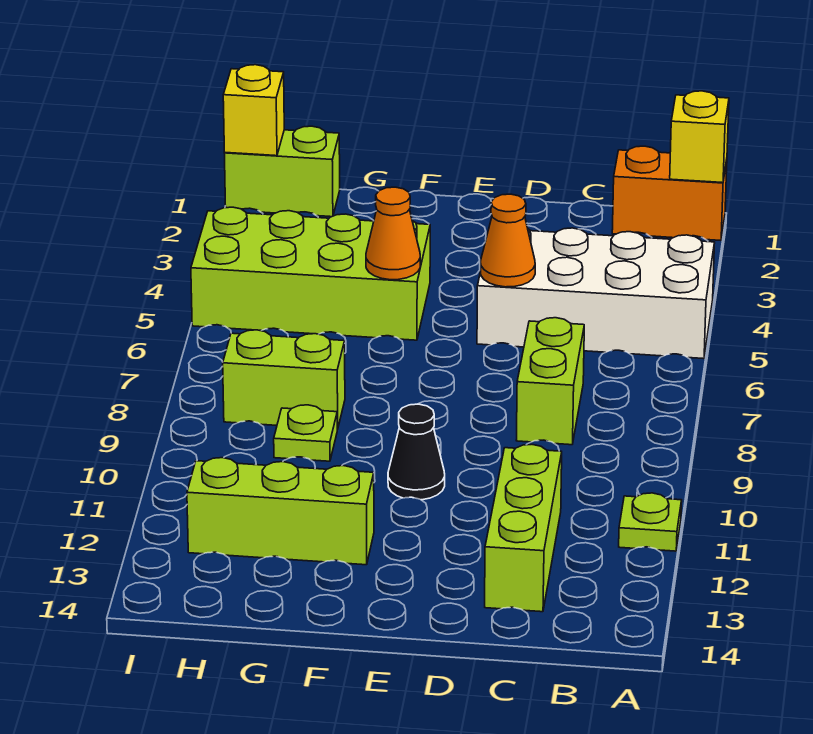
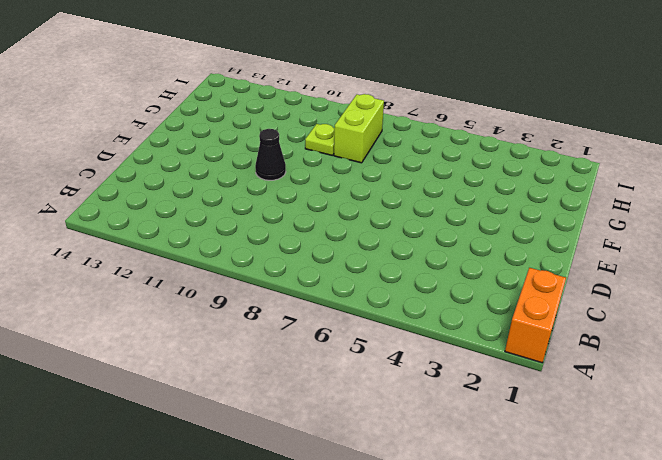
none -> white brick A4:D5 level 1
none -> lime plate A11 level 1
none -> lime brick C7:C8 level 1

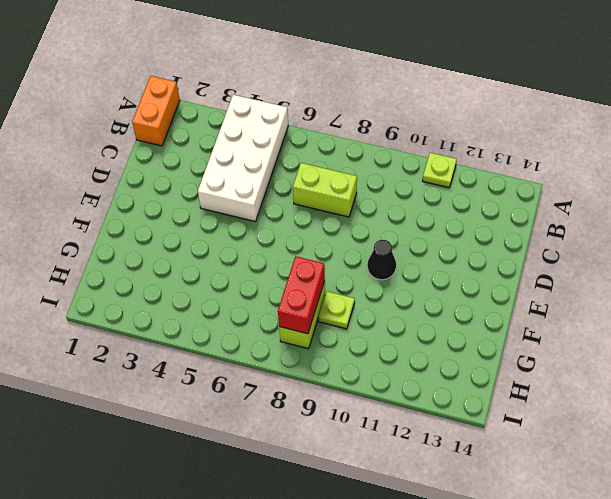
red brick G8:H8 level 2 -> none
none -> lime brick C11:C13 level 1
none -> lime brick F4:I5 level 1
none -> lime brick F12:H12 level 1

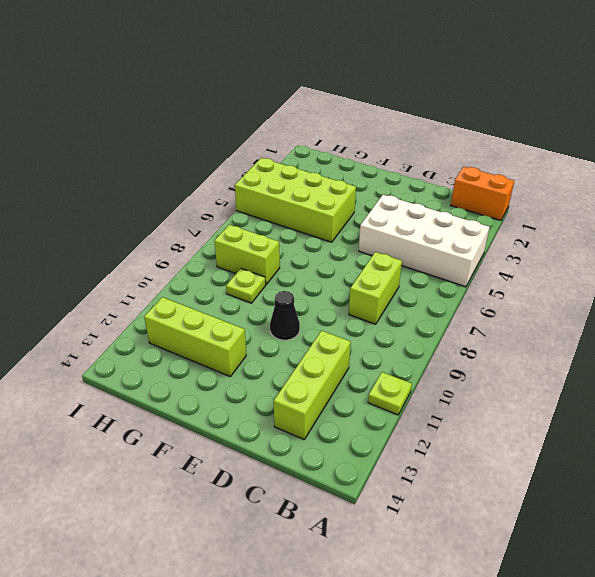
none -> lime brick H1:I1 level 1
none -> yellow brick A1 level 2
none -> orange cone D5 level 2

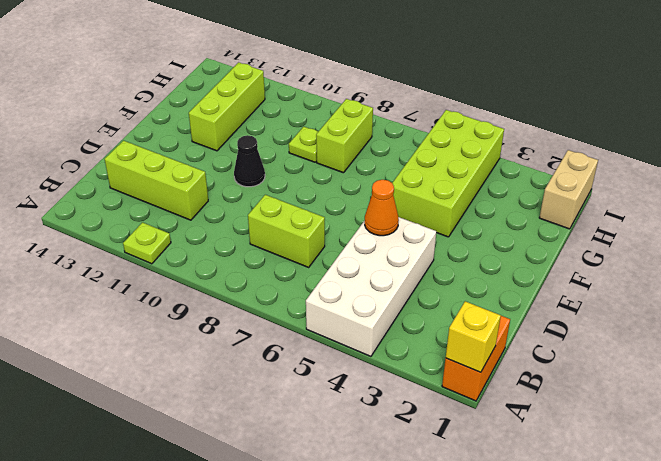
tan brick H1:I1 level 1 -> lime brick H1:I1 level 1
none -> orange cone F5 level 2
none -> yellow brick I1 level 2

